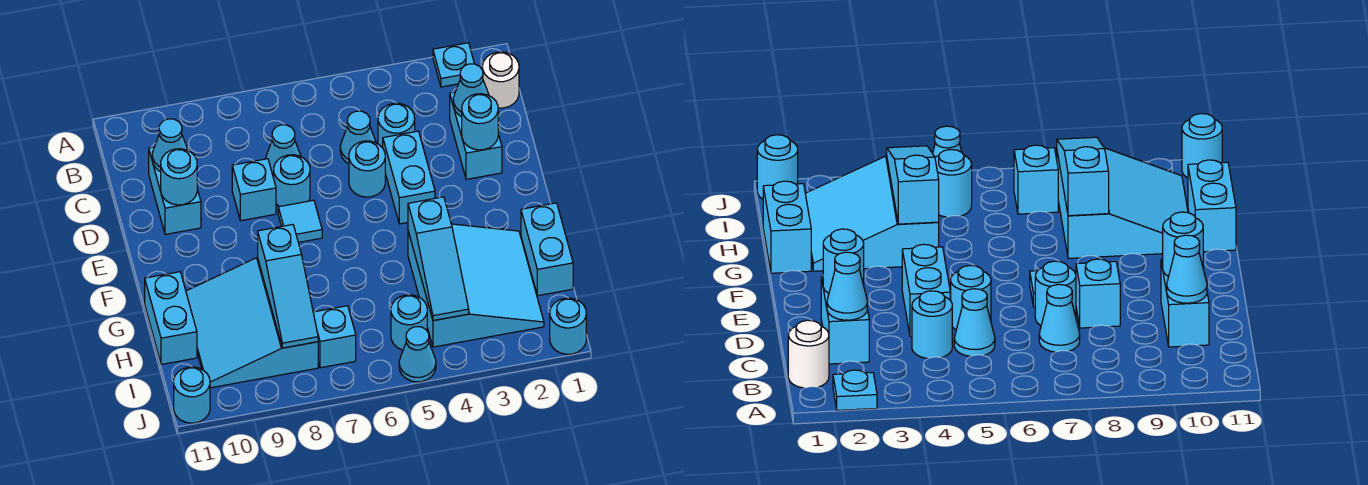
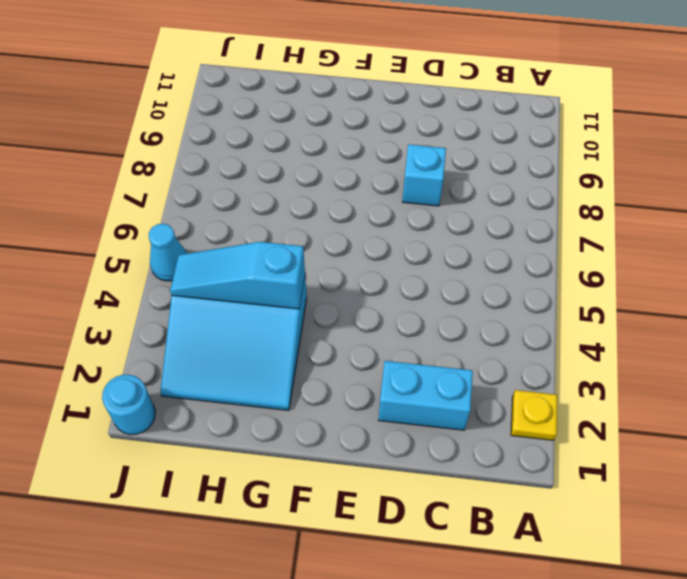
yellow plate A2 level 1 -> cyan plate A2 level 1
none -> white round brick B1 level 1
none -> cyan round brick C4 level 1
none -> cyan cone C5 level 1

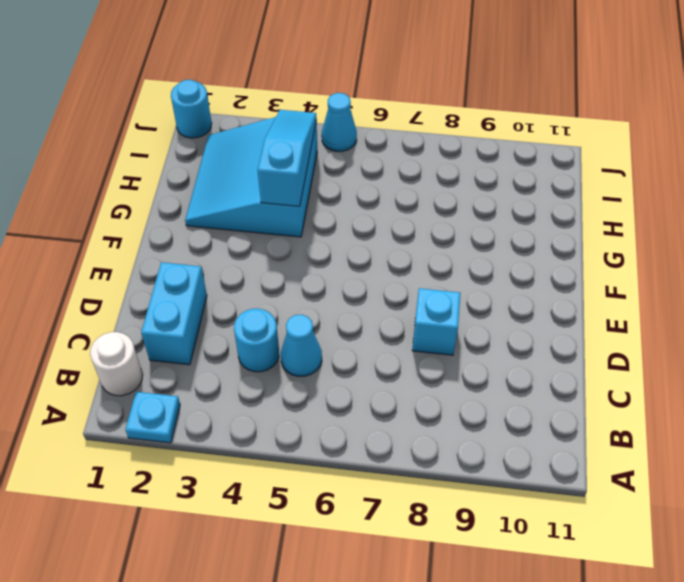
none -> cyan cone C7 level 1
none -> cyan brick C10:D10 level 1
none -> cyan brick D4:E4 level 1

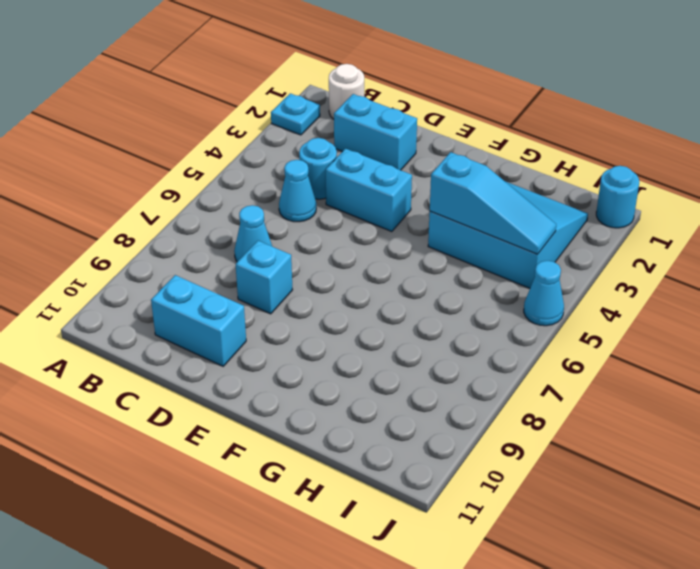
none -> cyan round brick D5 level 1
none -> cyan round brick D7 level 1
none -> cyan tile E7 level 1

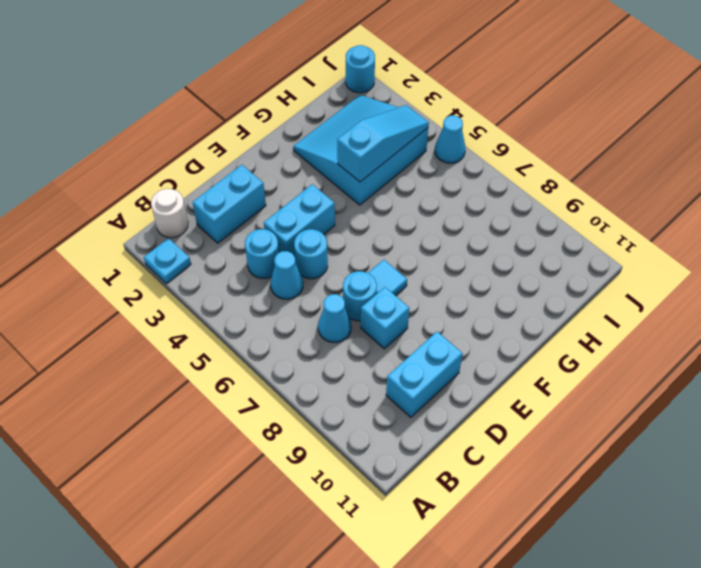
none -> cyan brick G1:H1 level 1
none -> cyan slope G8:I10 level 1 top 8
none -> cyan brick G11:H11 level 1

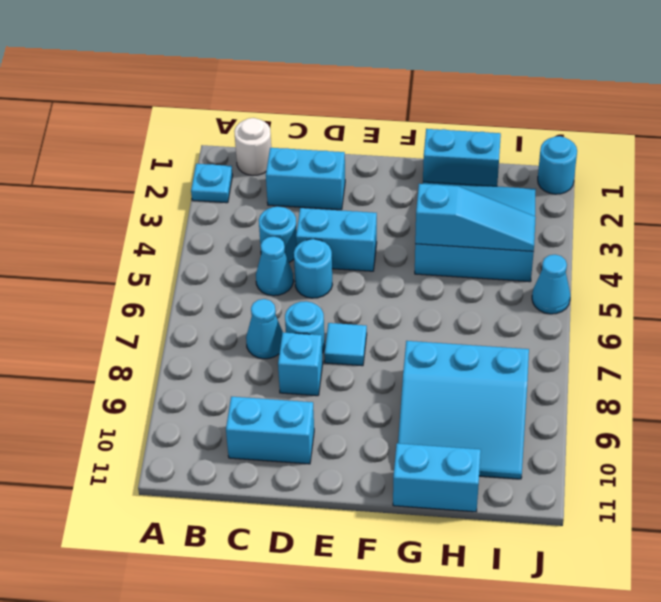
none -> cyan round brick I5 level 1
none -> cyan brick I7 level 1
none -> cyan round brick J11 level 1

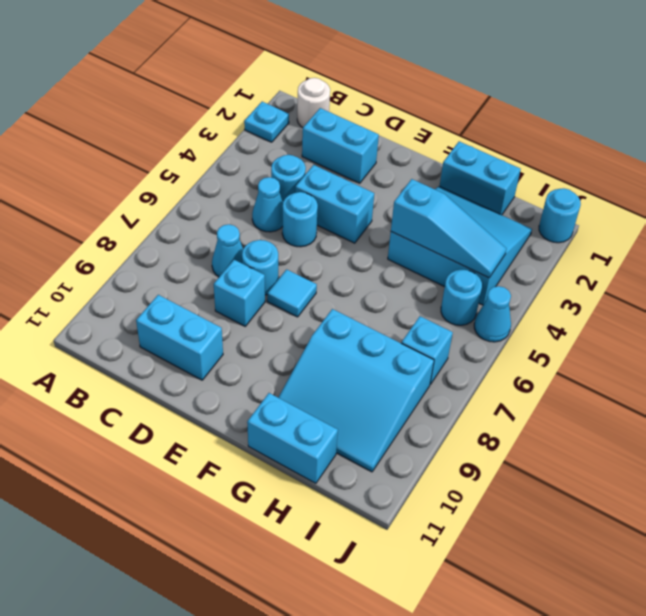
none -> cyan round brick J11 level 1
none -> cyan cone C2 level 2
none -> cyan cone C10 level 2

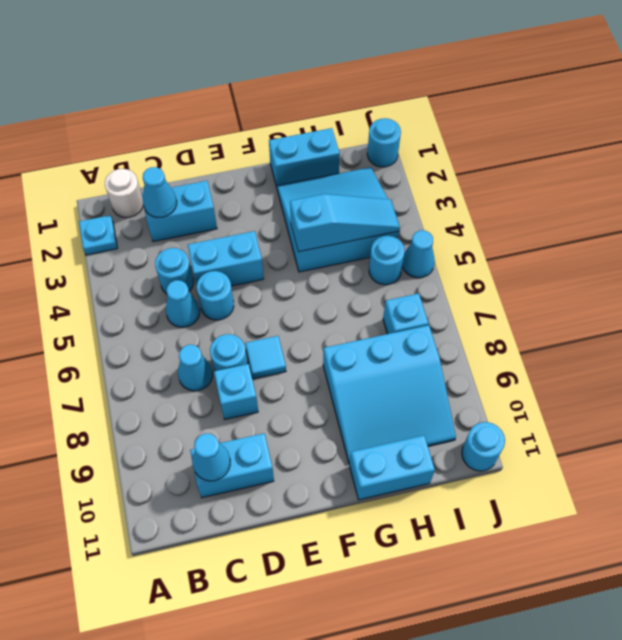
none -> cyan round brick D2 level 2
none -> cyan round brick D10 level 2
none -> cyan slope G8:I8 level 2 top G

